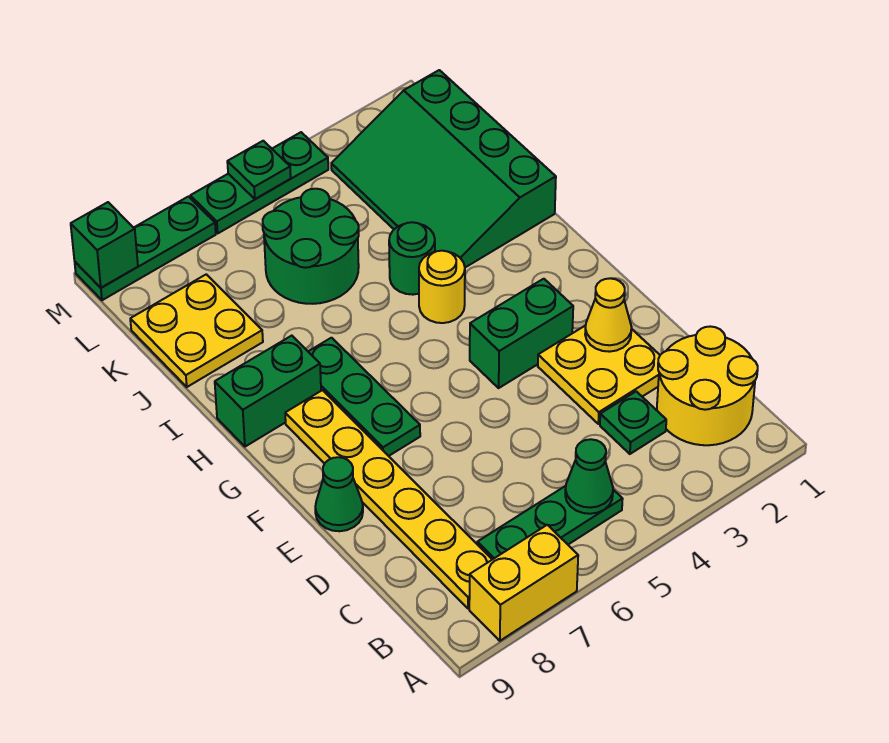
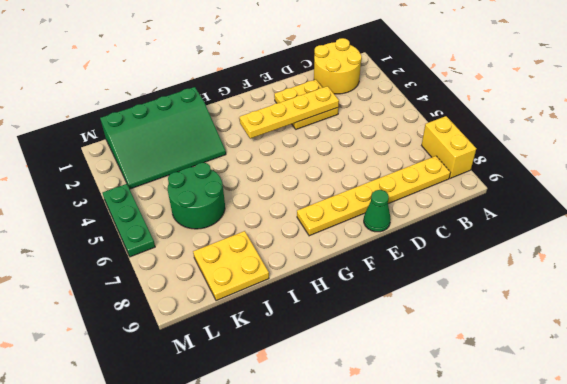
yellow plate D3:G3 level 2 -> none
none -> green plate B5:B7 level 1
none -> green plate C3 level 1
none -> green brick F3:F4 level 1

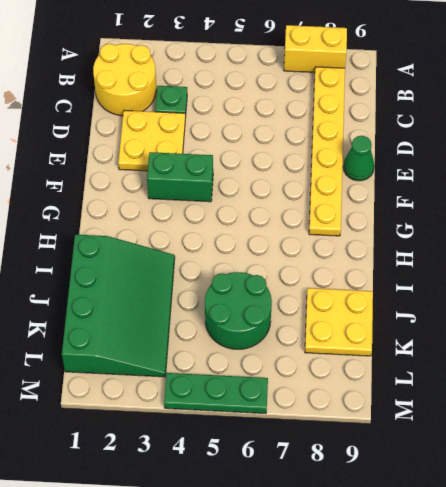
none -> green plate B5:B7 level 1
none -> green plate F7:H7 level 1
none -> yellow round brick H4 level 1

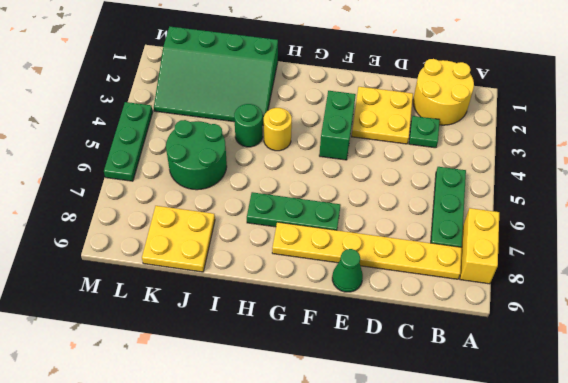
none -> green brick H8:H9 level 1
none -> green plate M7:M9 level 1
none -> green cone B5 level 2

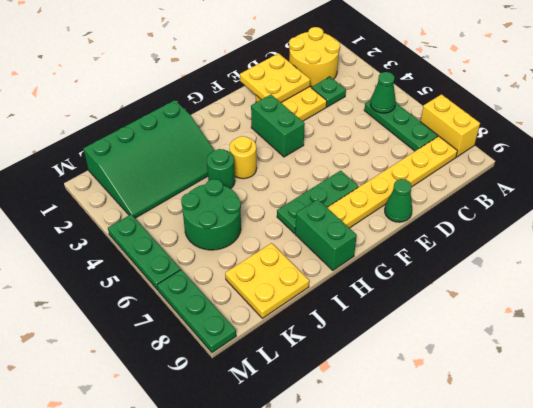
yellow plate D1:E2 level 2 -> yellow cone E2 level 2
none -> green plate M5 level 2
none -> green brick M9 level 2

